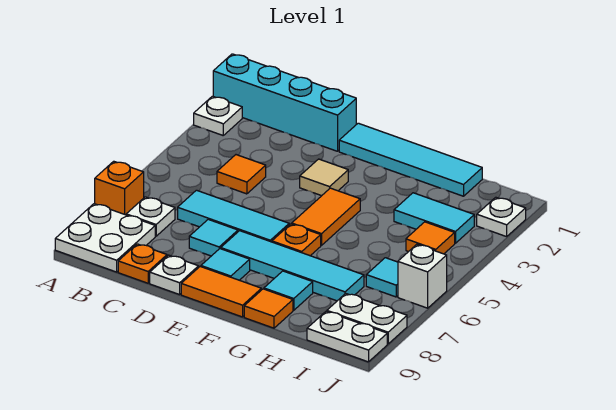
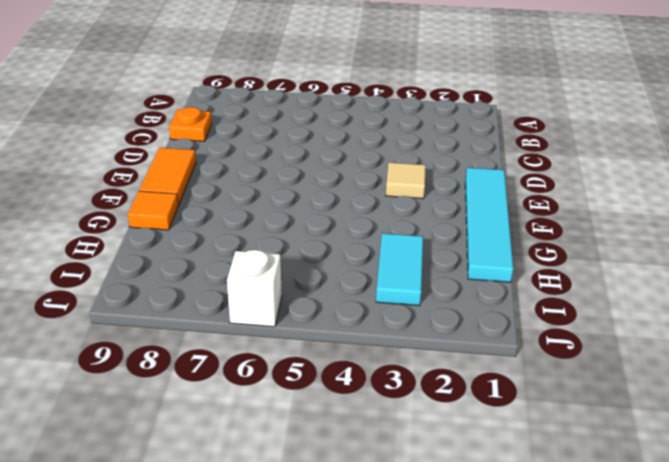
none -> cyan brick A1:D1 level 1
none -> white plate A2 level 1
none -> orange brick A7 level 1

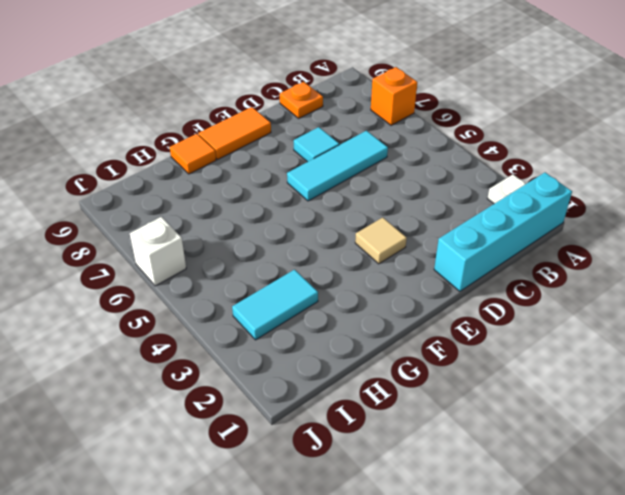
none -> white plate A8:B9 level 1
none -> white plate B7 level 1
none -> orange tile C4 level 1

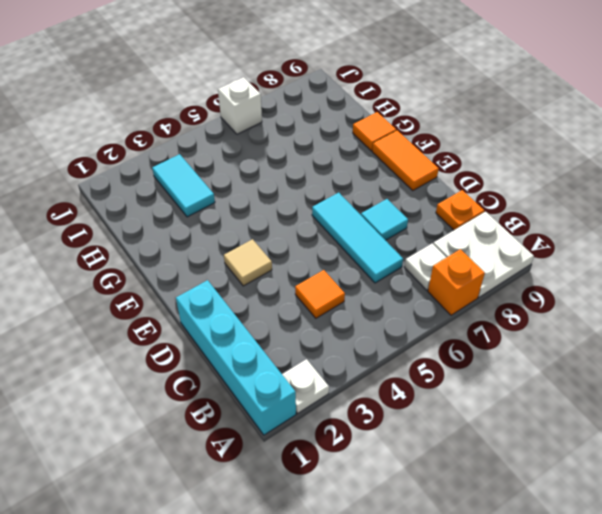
none -> white plate D9 level 1
none -> cyan tile E1:H1 level 1
none -> cyan tile E7:H7 level 1

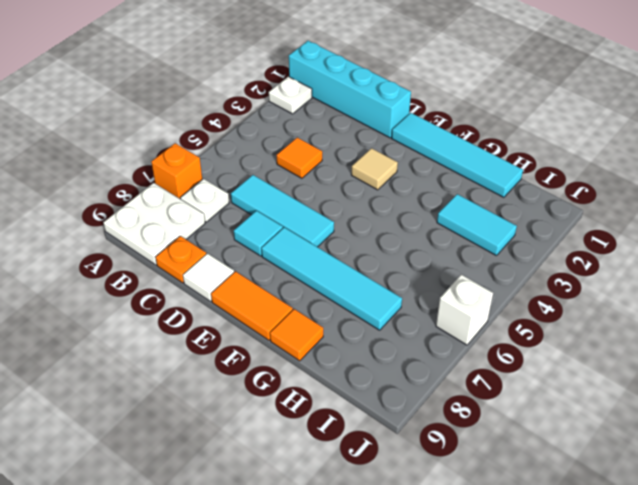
white tile D9 level 1 -> white plate D9 level 1
none -> cyan tile E8 level 1
none -> orange tile F4:F5 level 1
none -> orange plate F6 level 1

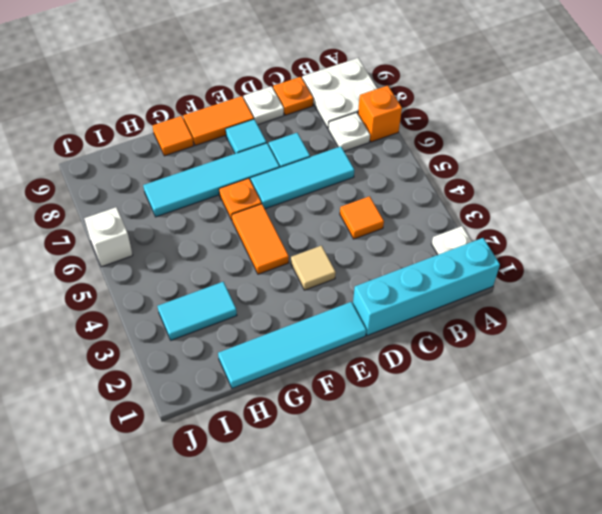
none -> cyan tile G8 level 1
none -> orange tile I4 level 1
none -> cyan tile I6 level 1

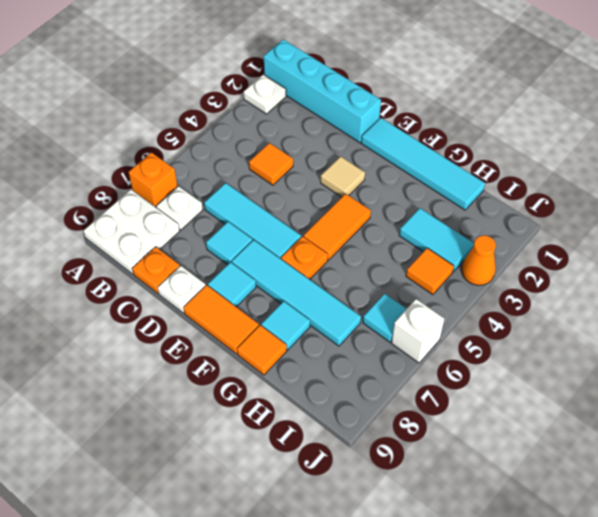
orange cone J3 level 1 -> none
none -> white plate I8:J8 level 1
none -> white plate I9:J9 level 1
none -> white plate J2 level 1

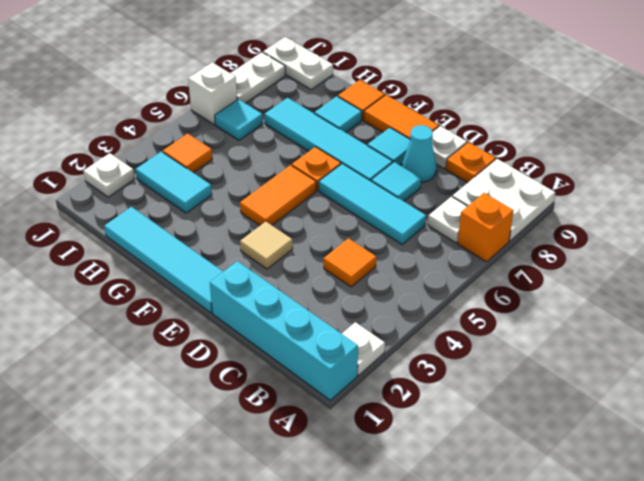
cyan cone D8 level 1 -> none
white plate J7:J8 level 1 -> white plate I8:J8 level 1

